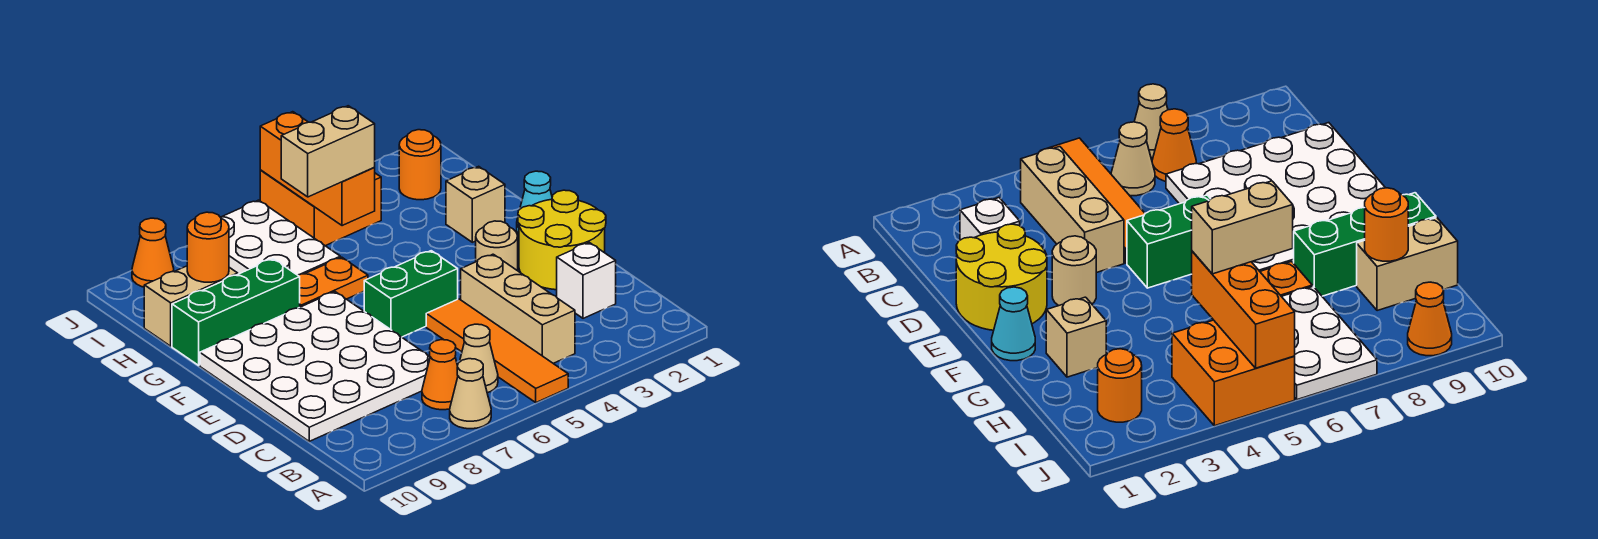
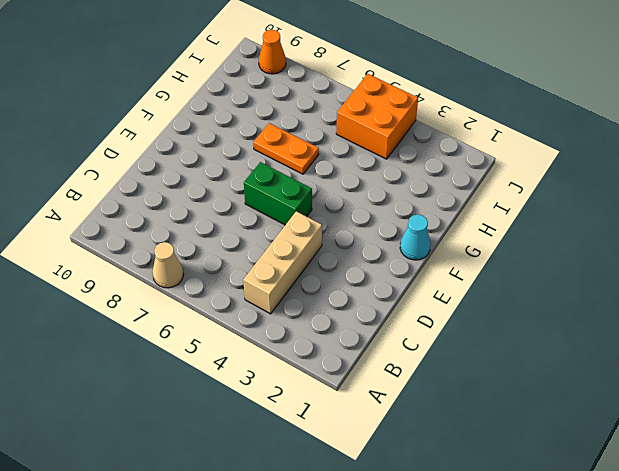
none -> orange tile A5:D5 level 1
none -> tan cone B6 level 1
none -> orange cone B7 level 1

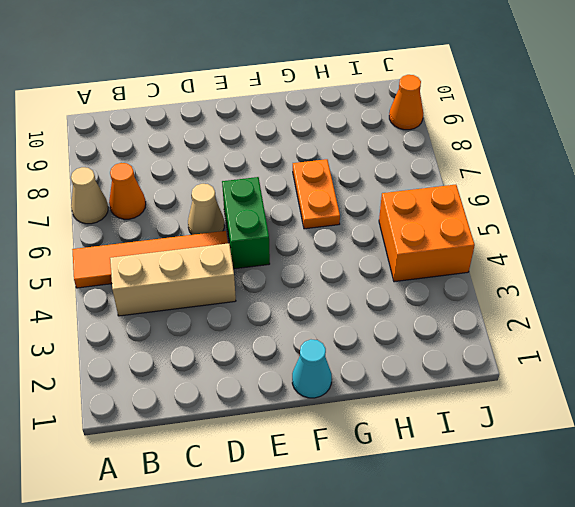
tan cone D6 level 1 -> tan cone B6 level 1
none -> white brick C2 level 1
none -> white plate C7:F10 level 1
none -> yellow round brick D1:E2 level 1

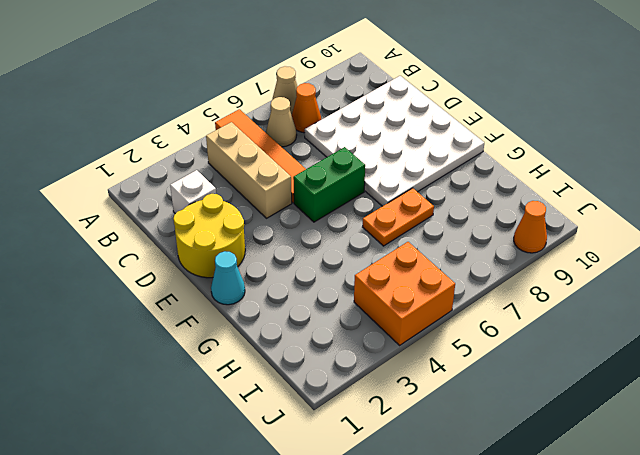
none -> tan round brick E3 level 1
none -> tan brick G2 level 1
none -> green brick G8:G10 level 1

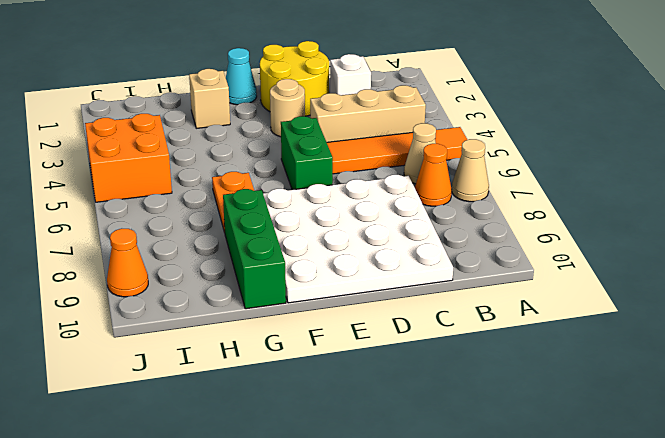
none -> white plate H6:J7 level 1
none -> tan brick H9:H10 level 1
none -> orange round brick I2 level 1

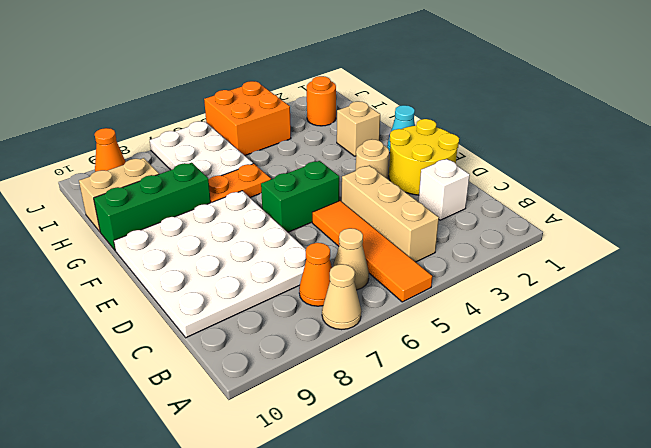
none -> orange brick H5:J5 level 2
none -> orange round brick H9 level 2
none -> tan brick H5:H6 level 3

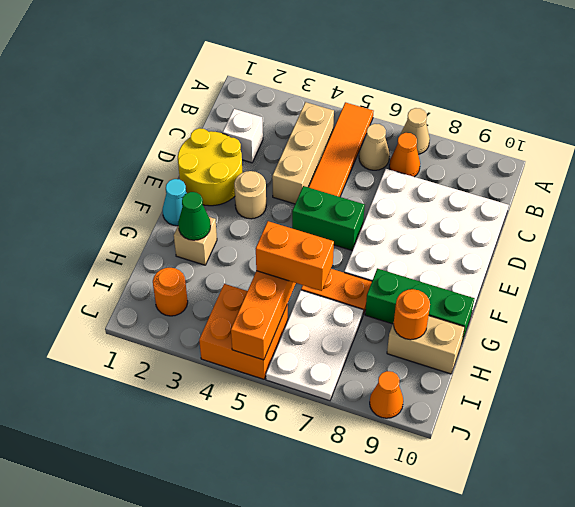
green cone G2 level 2 -> none
orange brick H5:H6 level 3 -> tan brick H5:H6 level 3

